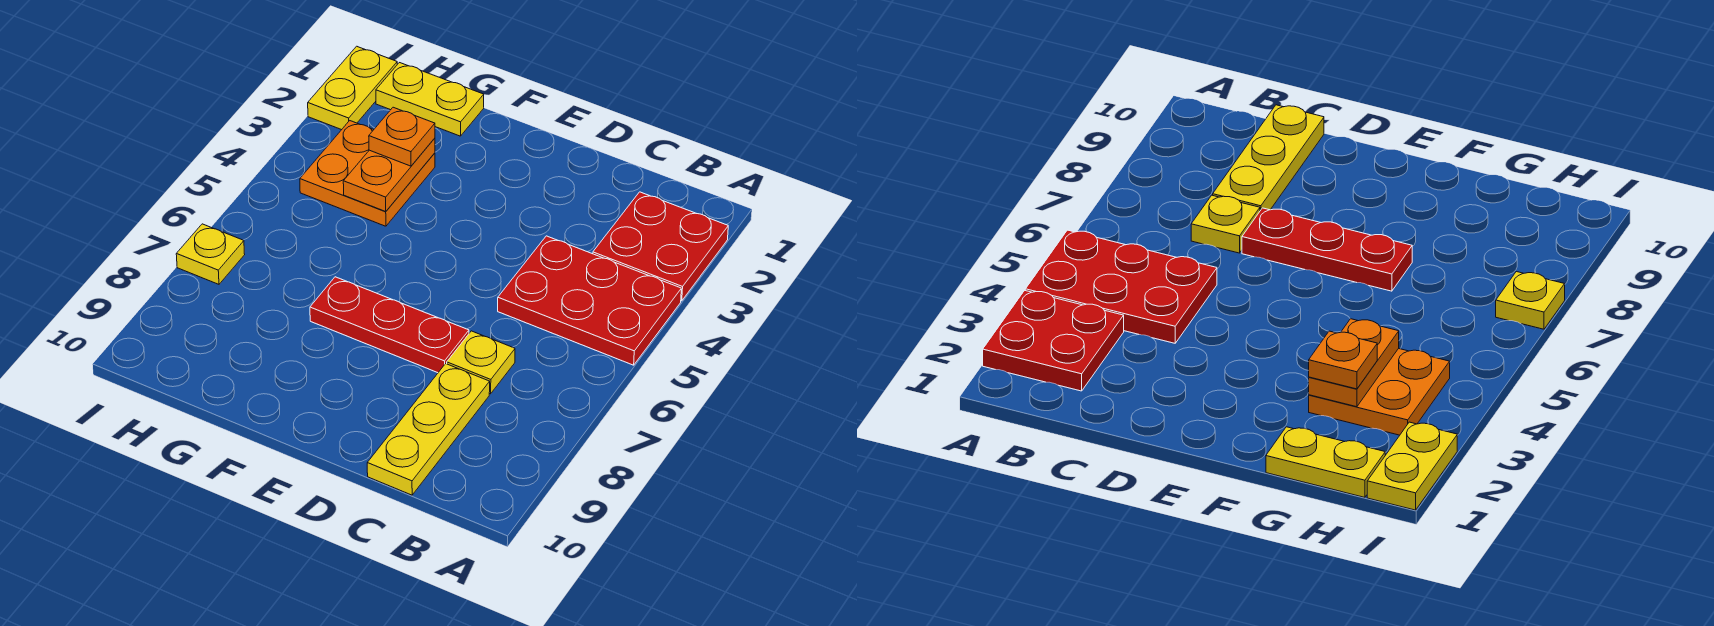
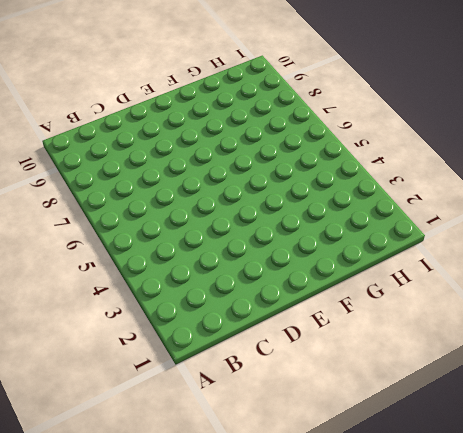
none -> red plate A2:B3 level 1
none -> red plate A4:C5 level 1

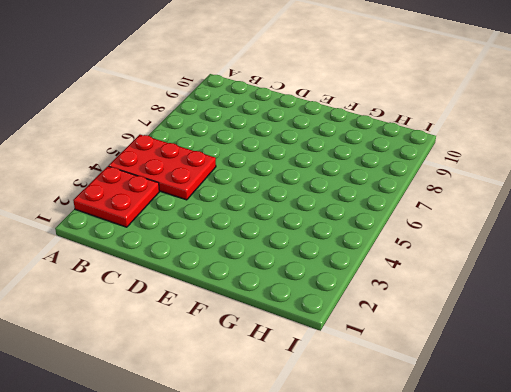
none -> yellow plate C7 level 1
none -> yellow plate C8:C10 level 1

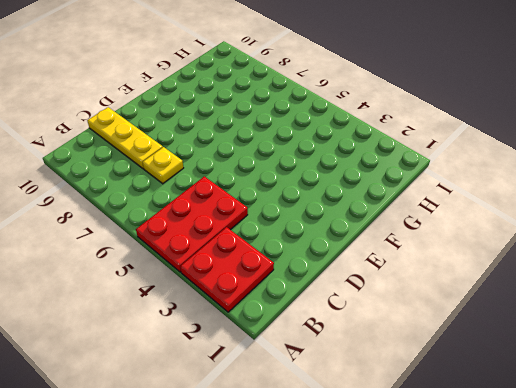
none -> red plate D7:F7 level 1
none -> yellow plate G1:H1 level 1

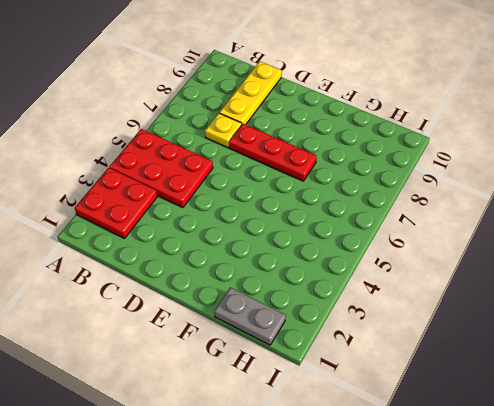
grey plate G1:H1 level 1 -> yellow plate G1:H1 level 1
none -> orange plate G3:H4 level 1
none -> yellow plate I1:I2 level 1

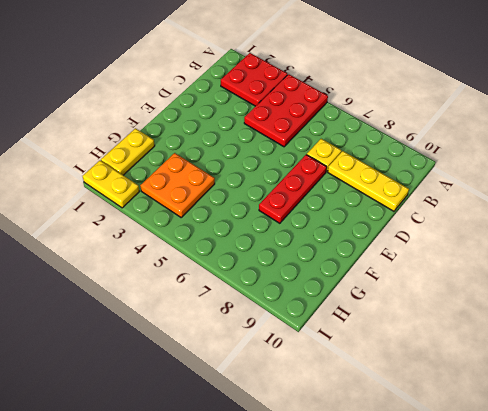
none -> yellow plate I7 level 1
none -> orange plate G3:G4 level 2

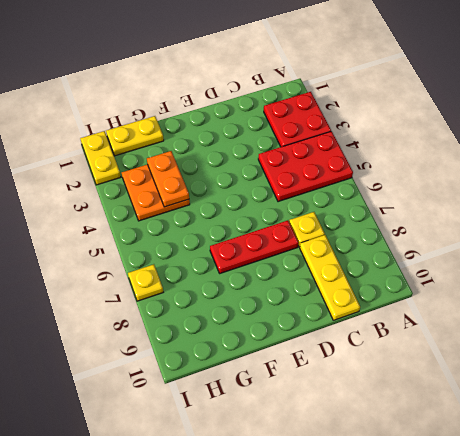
none -> orange plate G3 level 3

